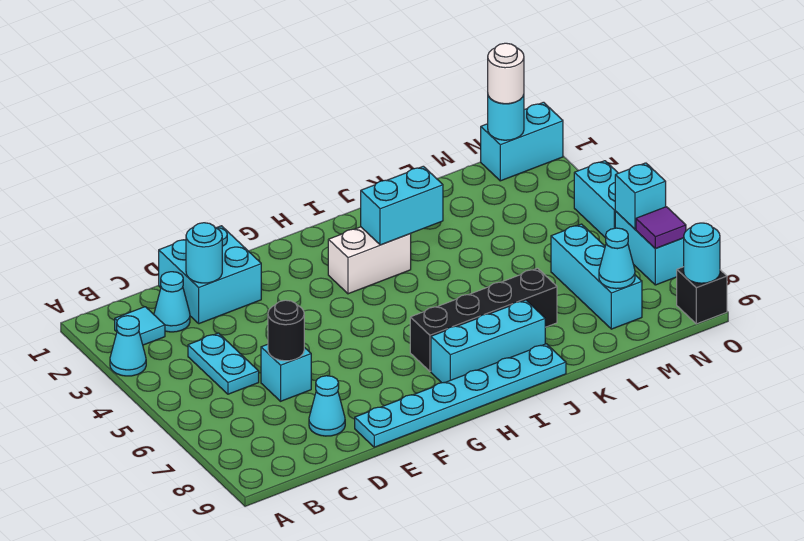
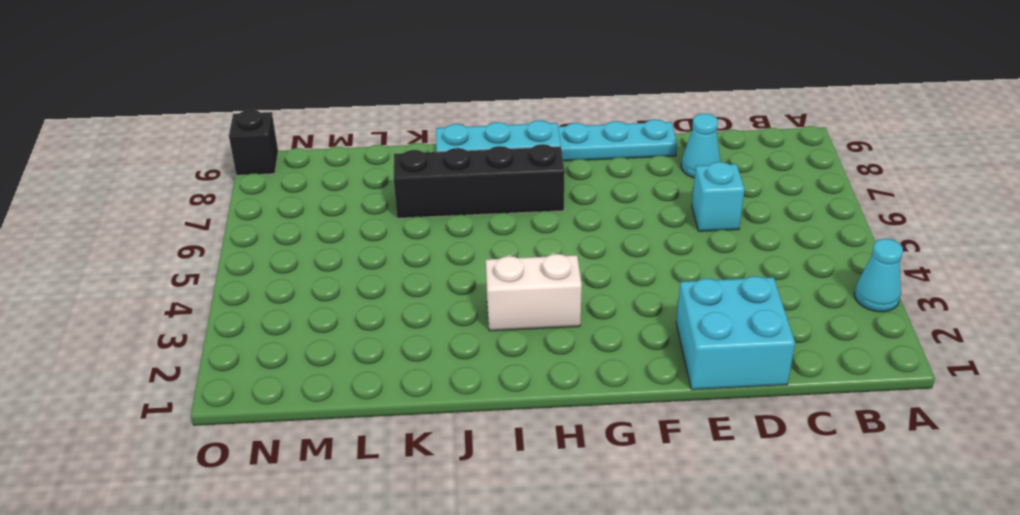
none -> cyan tile B2 level 1
none -> cyan cone C2 level 1
none -> cyan plate C4:C5 level 1

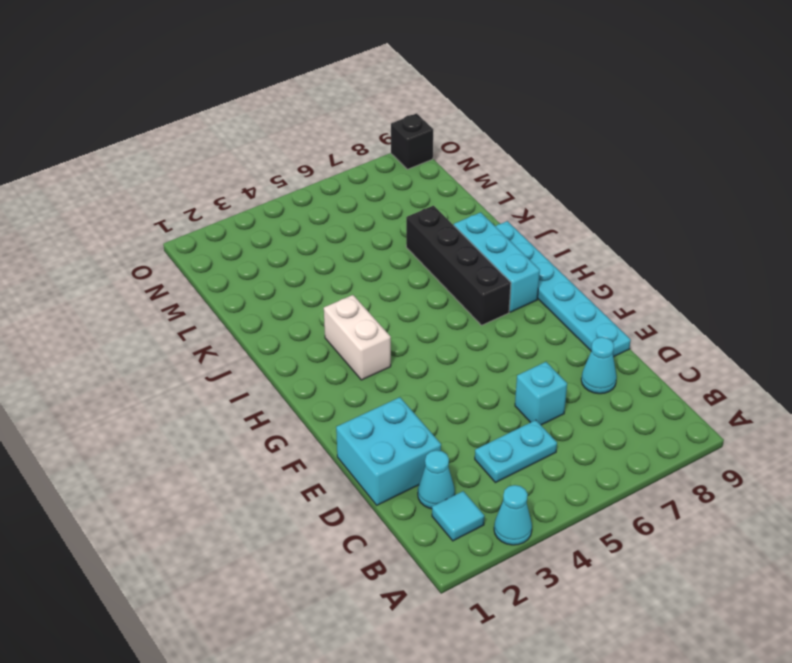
none -> cyan brick M6:M8 level 1
none -> cyan brick N1:O1 level 1
none -> cyan brick O4:O5 level 1

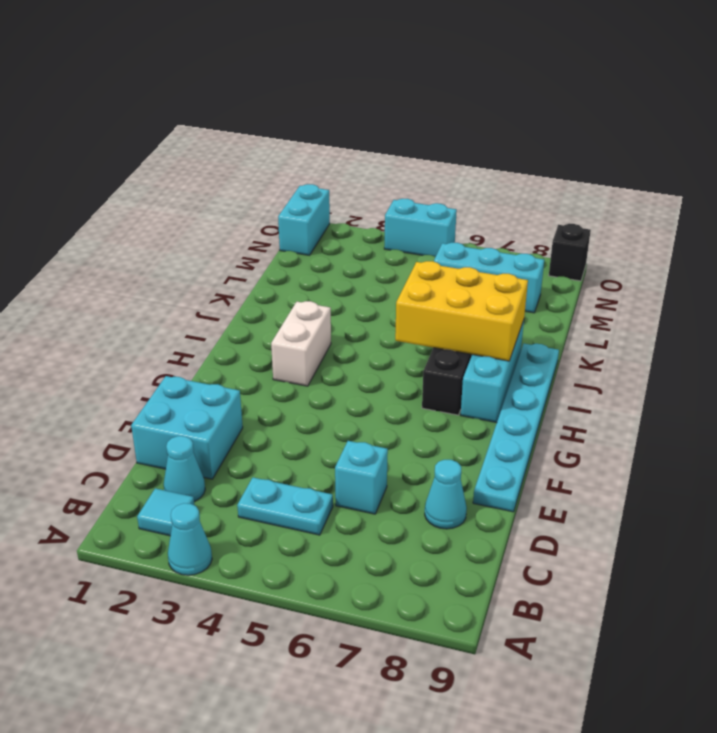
yellow brick I6:J8 level 2 -> none
none -> cyan brick O6:O7 level 1
none -> cyan round brick D2 level 2
none -> black round brick D6 level 2

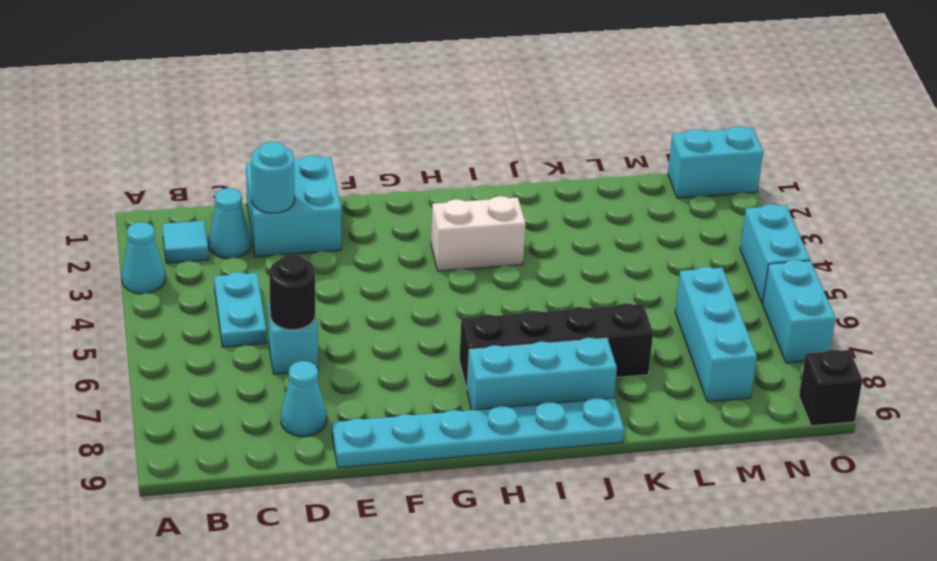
none -> cyan brick I3:J3 level 2
none -> cyan cone M8 level 2
none -> cyan round brick N1 level 2

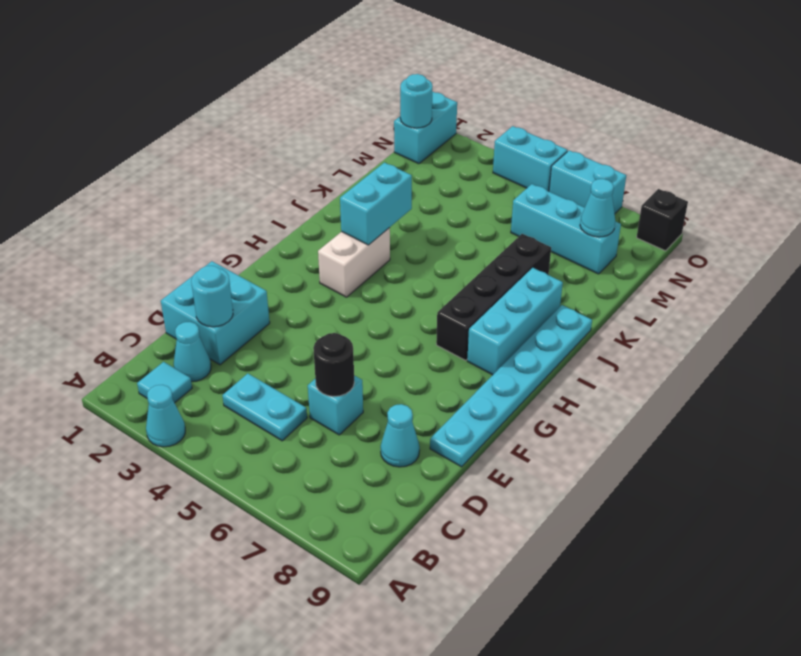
none -> cyan brick O6 level 2
none -> purple tile O7 level 2
none -> cyan round brick O9 level 2

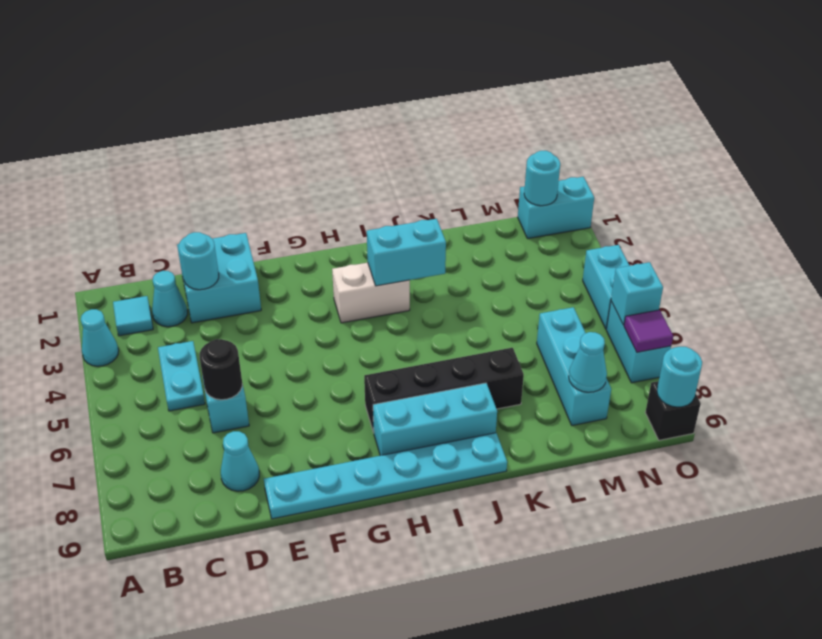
none -> white round brick N1 level 3

